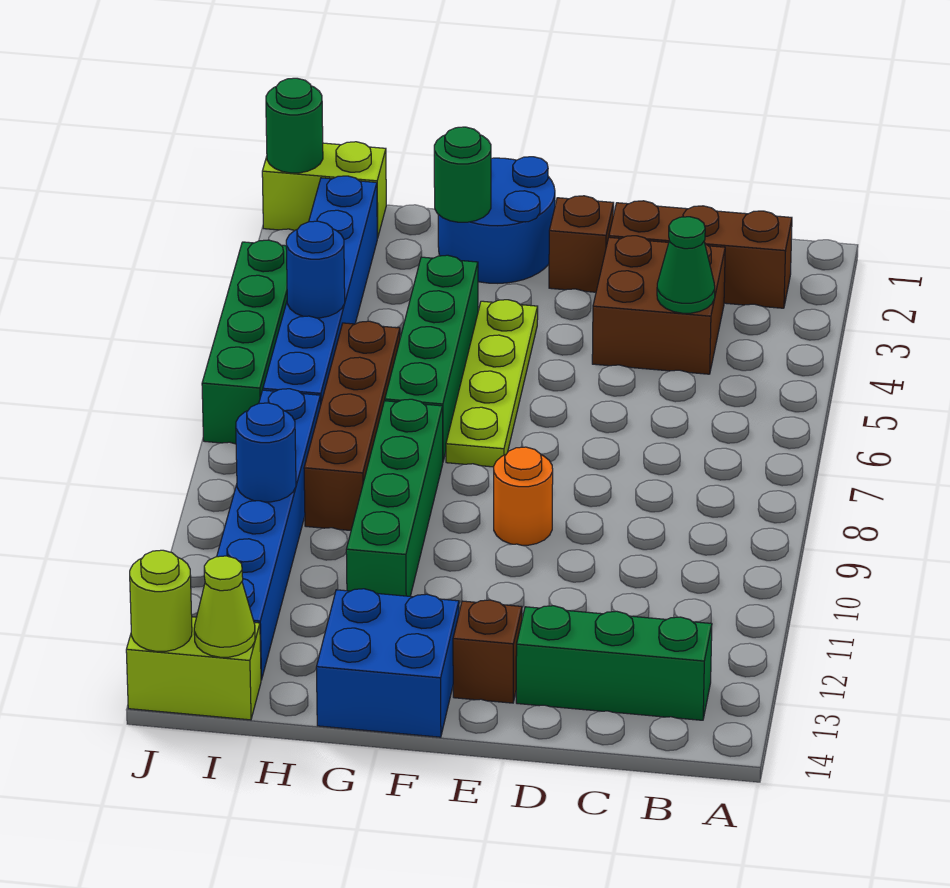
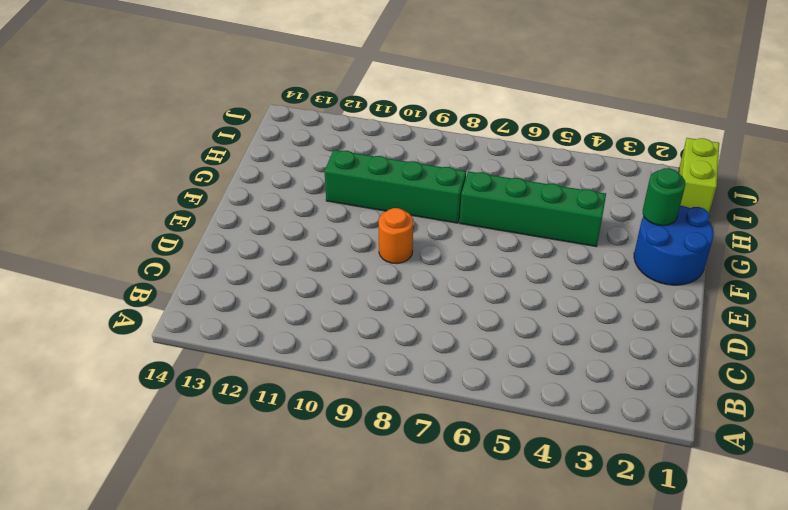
none -> brown brick B2:D2 level 1
none -> green brick B13:D13 level 1
none -> brown brick C3:D4 level 1

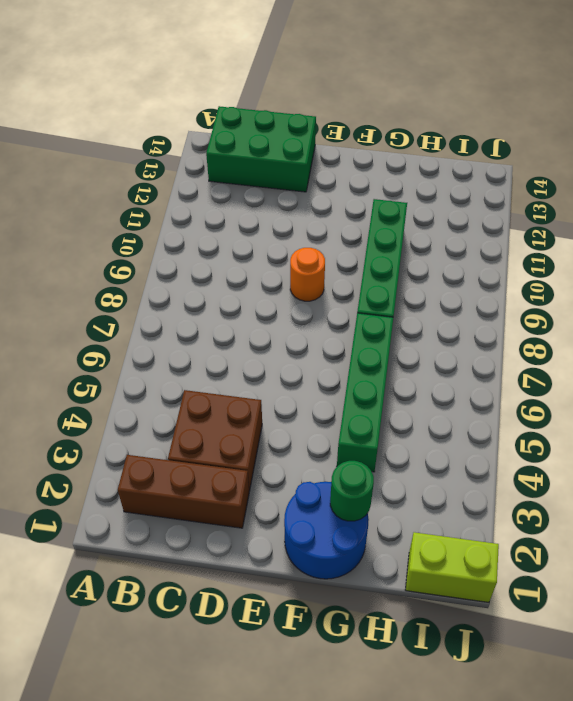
green brick B13:D14 level 1 -> green brick B13:D13 level 1
none -> brown brick E2 level 1
none -> brown brick E13 level 1
none -> lime plate F4:F7 level 1

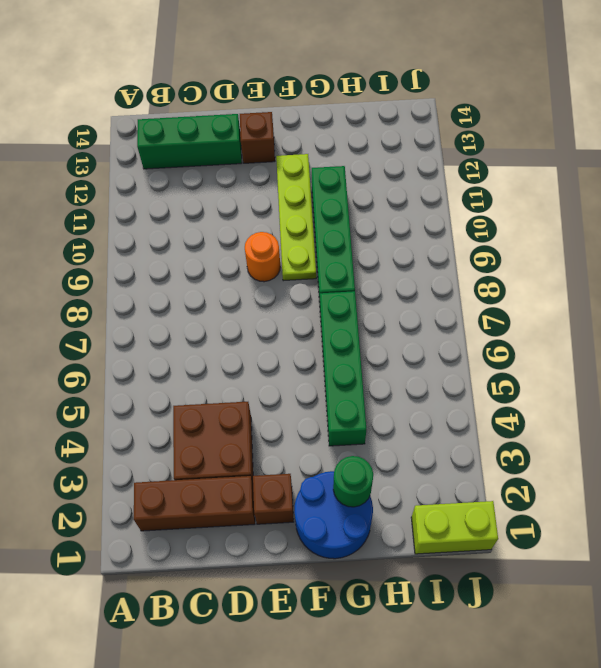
lime plate F9:F12 level 1 -> lime plate F4:F7 level 1
none -> blue brick F13:G14 level 1
none -> brown brick H6:H9 level 1
none -> blue brick I2:I7 level 1

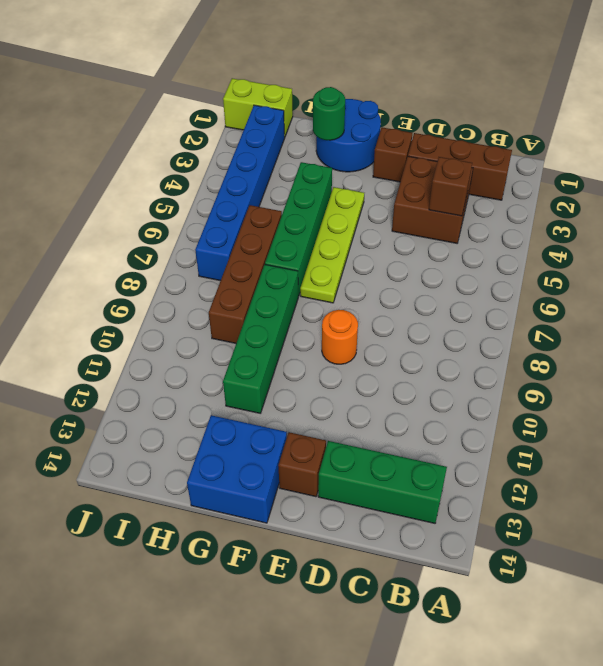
brown brick C4 level 2 -> green cone C4 level 2
none -> blue brick I8:I13 level 1
none -> lime brick I14:J14 level 1
none -> green brick J4:J7 level 1

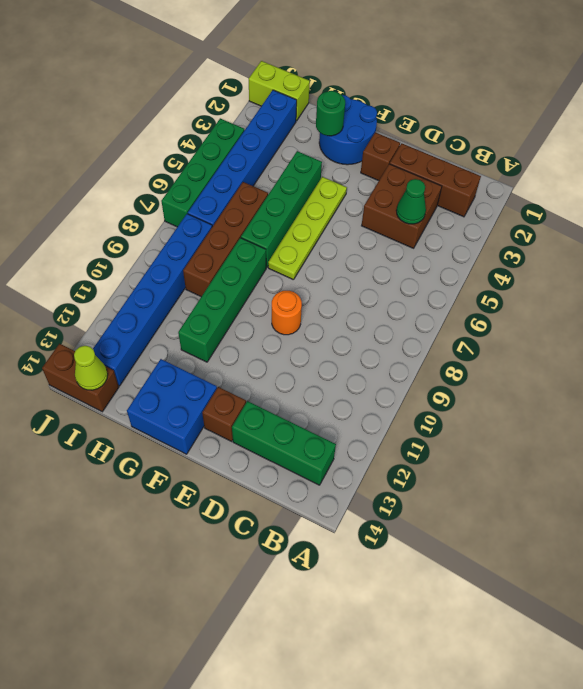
brown brick I14:J14 level 1 -> lime brick I14:J14 level 1
none -> blue round brick I5 level 2
none -> blue round brick I10 level 2
none -> green round brick J1 level 2

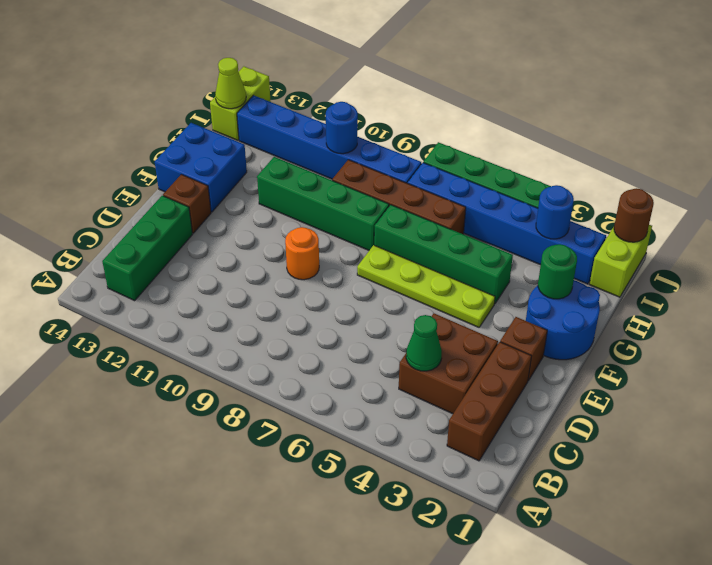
blue round brick I3 level 2 -> blue round brick I5 level 2
brown round brick J1 level 2 -> green round brick J1 level 2
none -> lime round brick J14 level 2

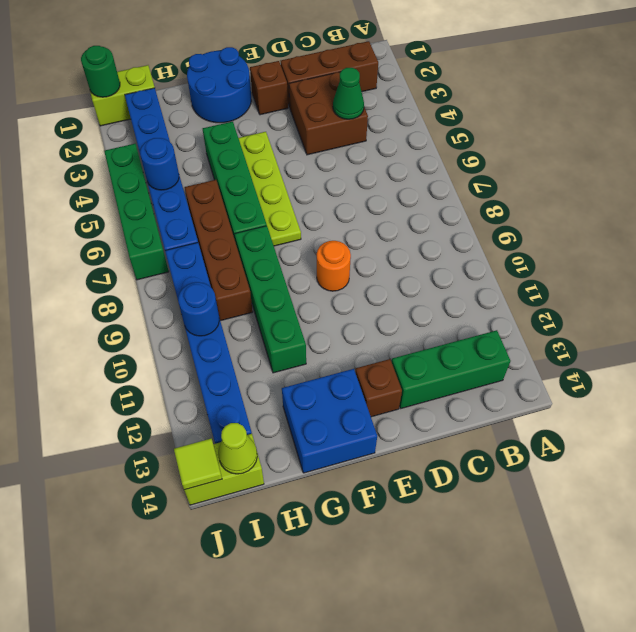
lime tile J14 level 2 -> lime round brick J14 level 2
none -> green round brick G2 level 2

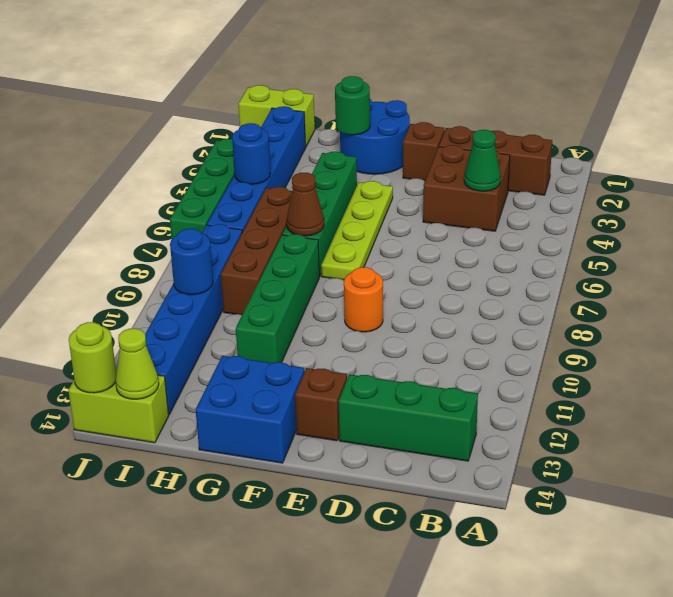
brown cone G7 level 2 -> none
none -> green round brick J1 level 2

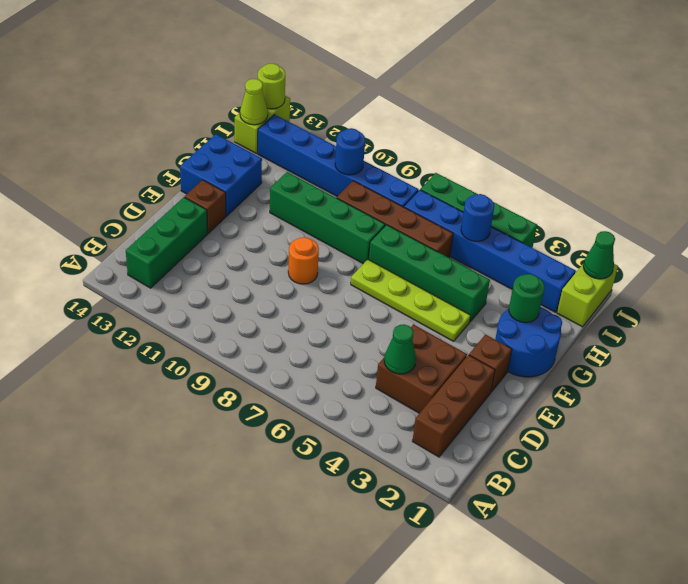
green cone J1 level 2 -> green round brick J1 level 2

